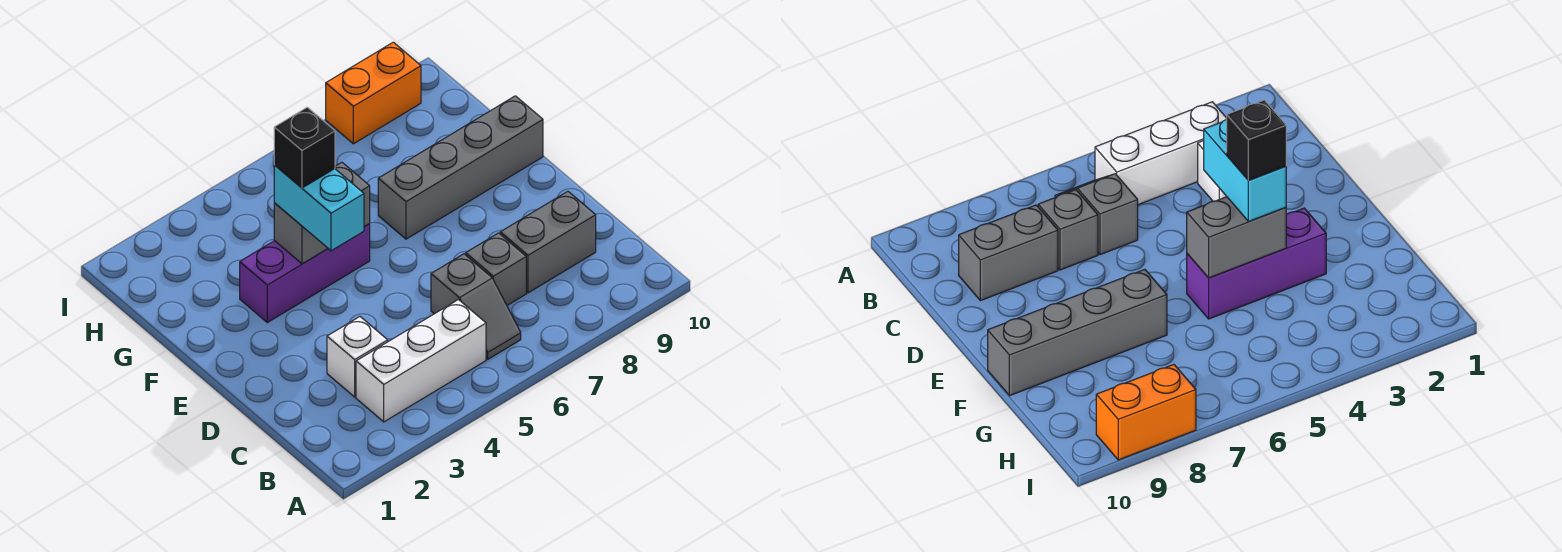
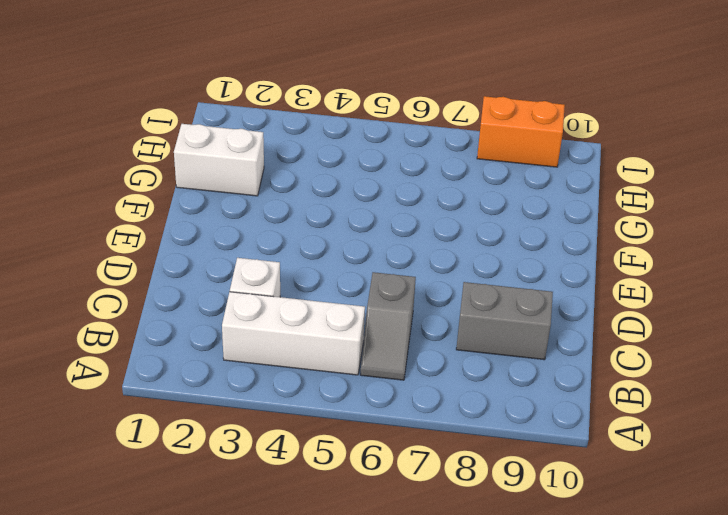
white brick G1:G2 level 1 -> none
none -> grey brick C7 level 1
none -> purple brick F3:F5 level 1

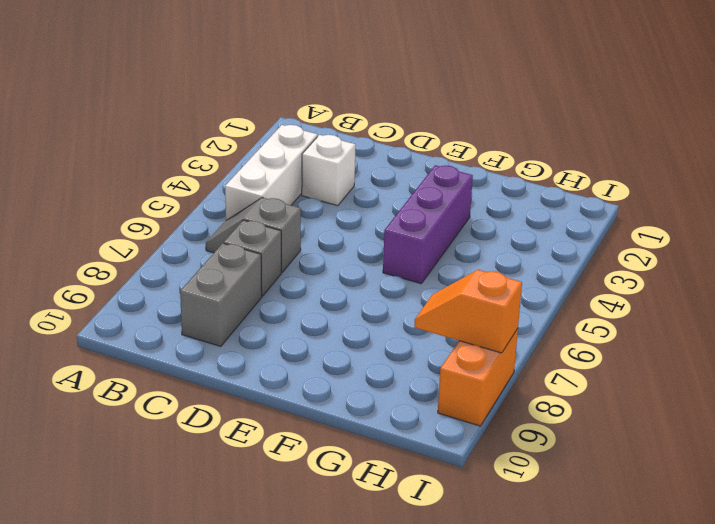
orange slope H8:I8 level 2 top I -> none
none -> grey brick F7:F10 level 1
none -> grey brick F4:F5 level 2

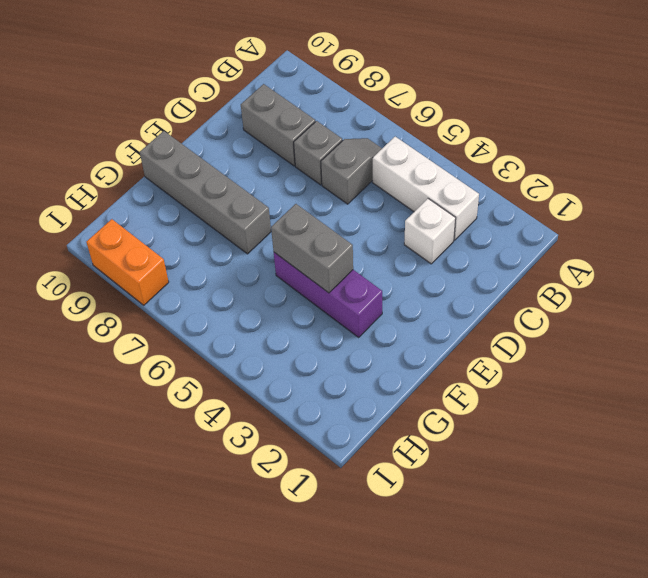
none -> cyan brick E4:F4 level 3
none -> black brick F4 level 4

